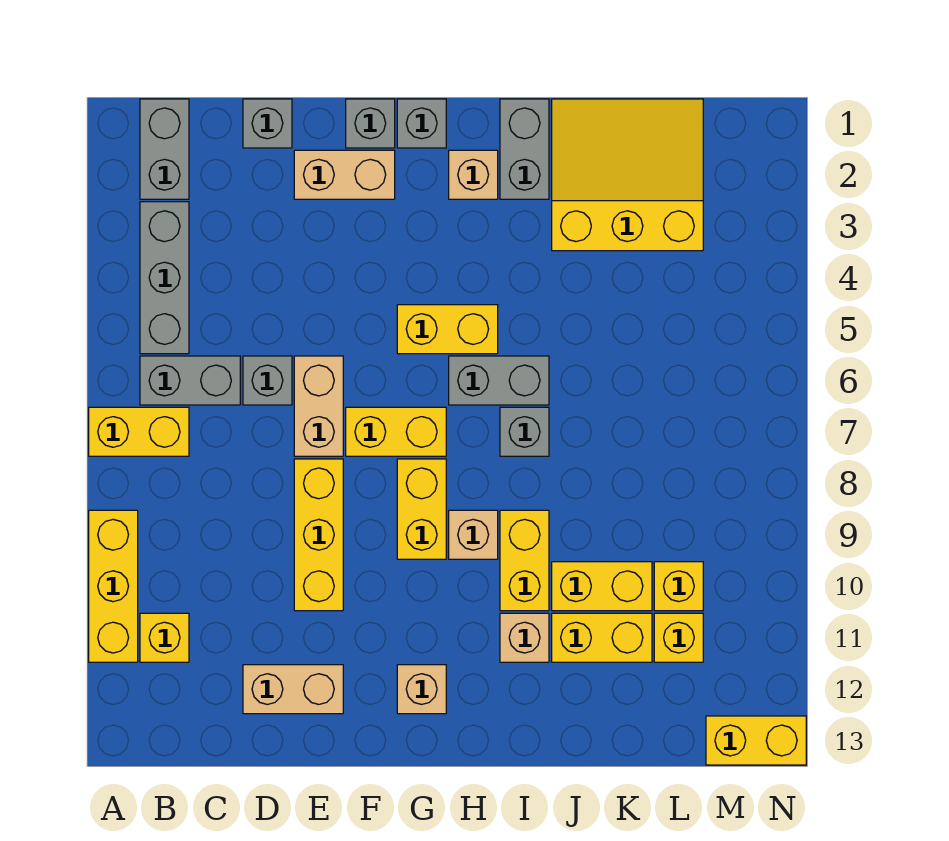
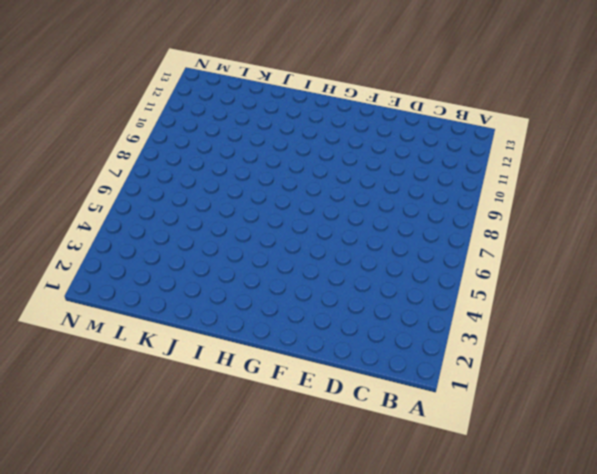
none -> yellow brick A7:B7 level 1
none -> yellow brick A9:A11 level 1
none -> grey brick B1:B2 level 1
none -> grey brick B3:B5 level 1

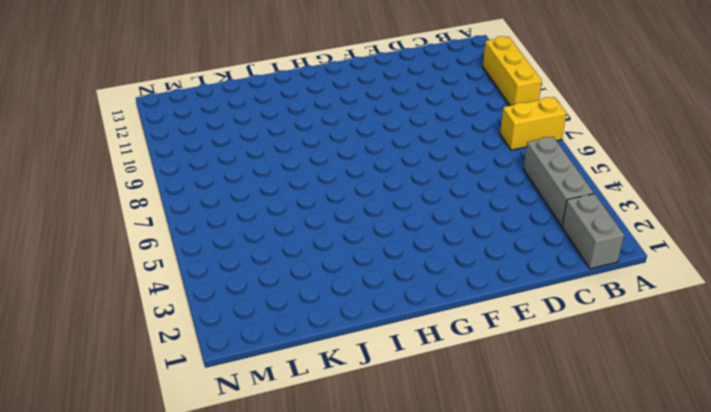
none -> grey brick B6:C6 level 1
none -> yellow brick B11 level 1
none -> grey brick D1 level 1
none -> grey brick D6 level 1

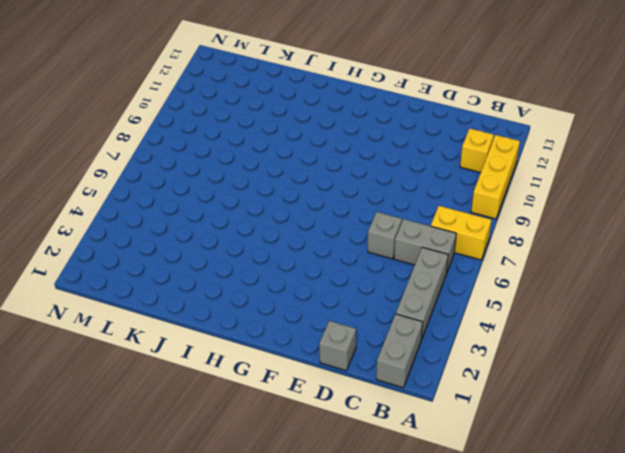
none -> tan brick D12:E12 level 1
none -> tan brick E2:F2 level 1
none -> tan brick E6:E7 level 1
none -> yellow brick E8:E10 level 1

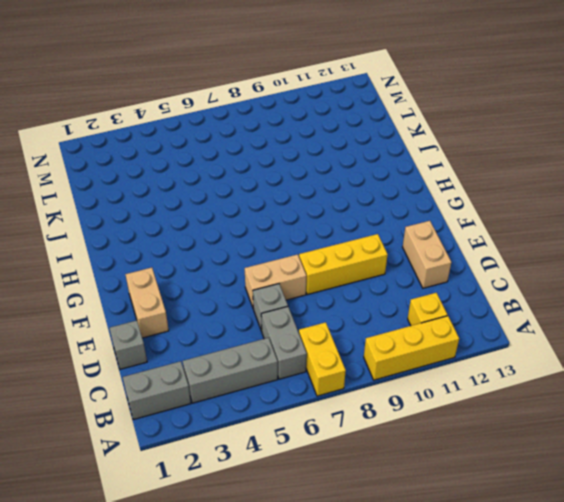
none -> grey brick F1 level 1
none -> yellow brick F7:G7 level 1
none -> grey brick G1 level 1
none -> yellow brick G5:H5 level 1

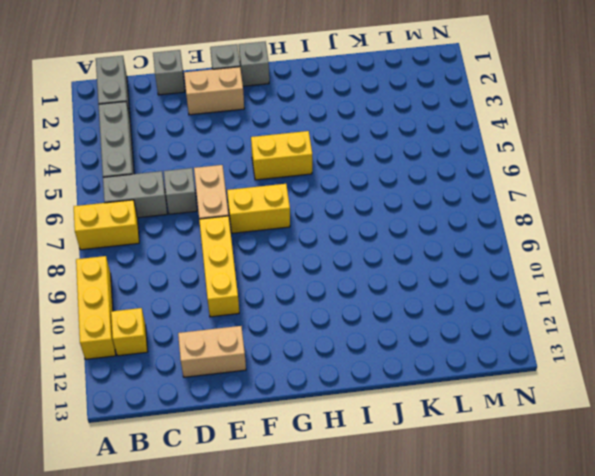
none -> yellow brick G8:G9 level 1
none -> tan brick G12 level 1
none -> tan brick H2 level 1
none -> grey brick H6:I6 level 1

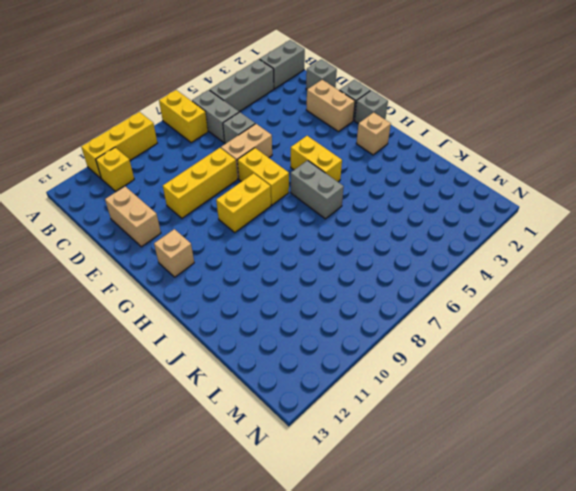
none -> tan brick H9 level 1
none -> grey brick I1:I2 level 1
none -> grey brick I7 level 1
none -> yellow brick I9:I10 level 1

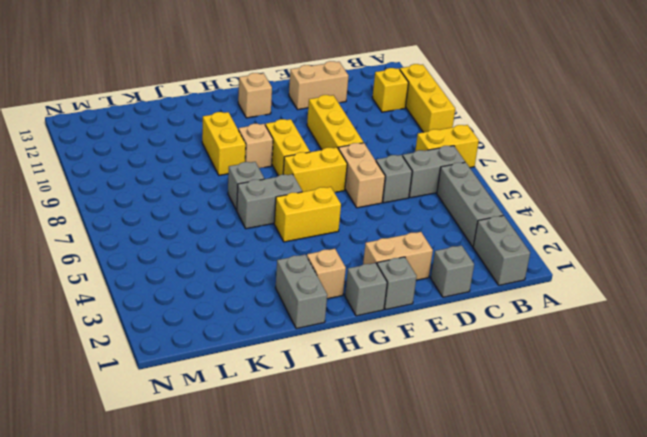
none -> tan brick I11 level 1
none -> yellow slope J1:L3 level 1 top 3
none -> yellow brick J10:K10 level 1
none -> yellow brick J11:K11 level 1

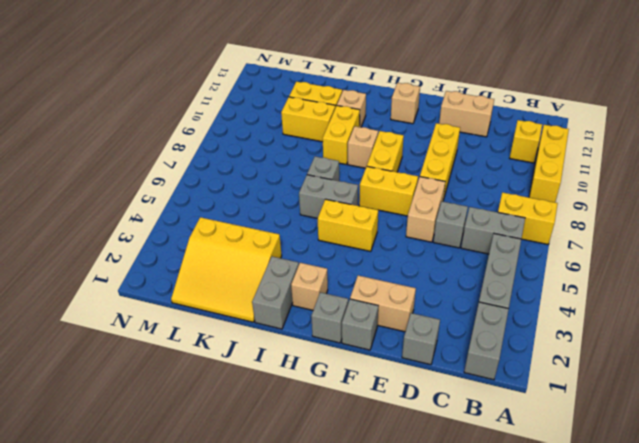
none -> yellow brick L10 level 1
none -> yellow brick L11 level 1
none -> yellow brick M13:N13 level 1

